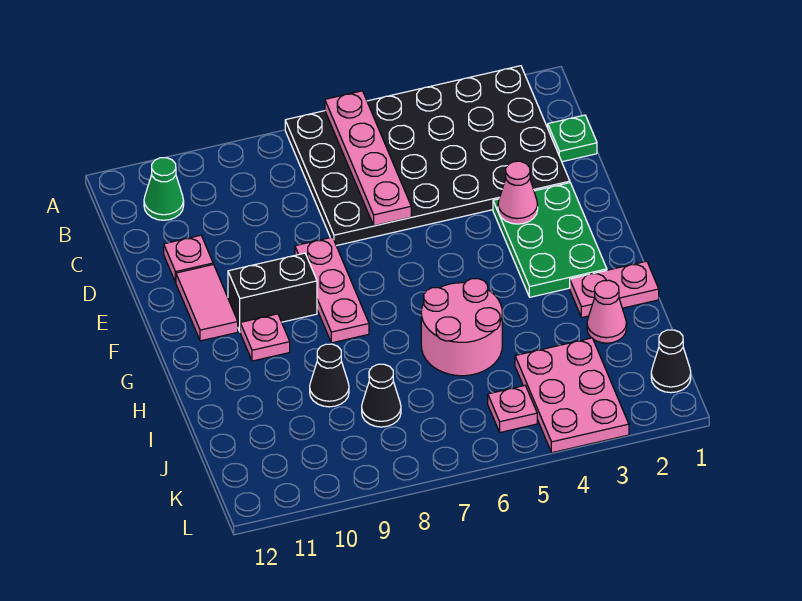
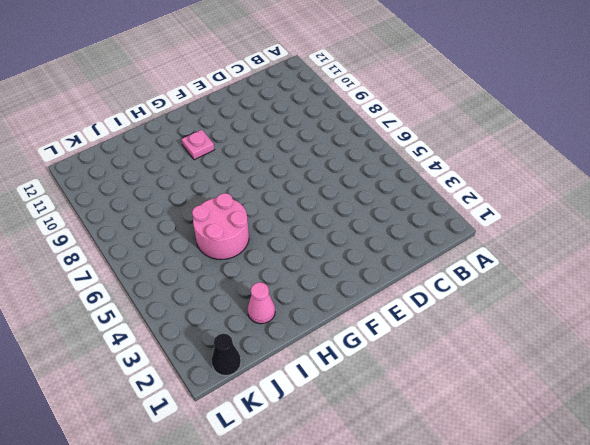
none -> black plate A2:D7 level 1
none -> green cone B11 level 1
none -> green plate C1 level 1

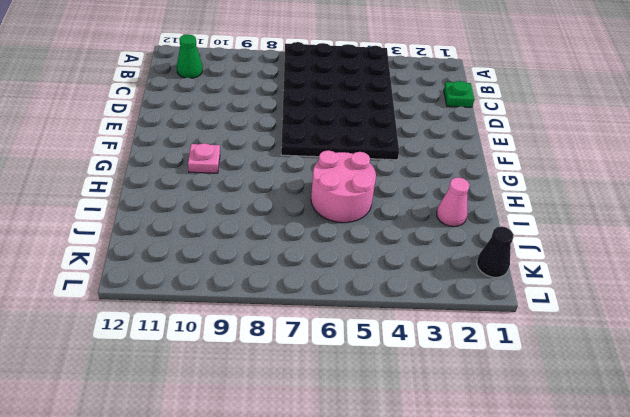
black plate A4:F7 level 1 -> black plate A2:D7 level 1
none -> pink plate D11 level 1
none -> green plate E2:G3 level 1
none -> pink plate E8:G8 level 1

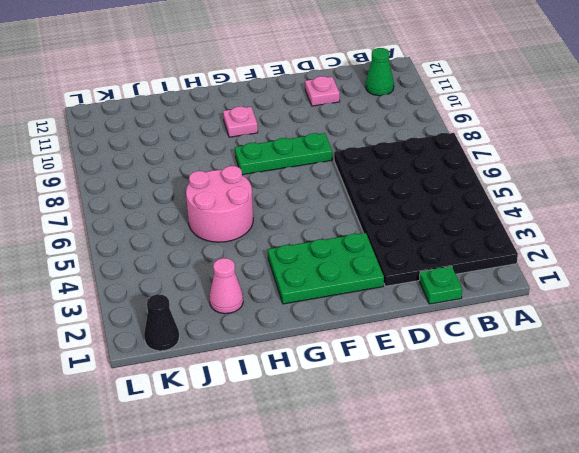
green plate E8:G8 level 1 -> pink plate E8:G8 level 1
none -> pink tile E11:F11 level 1
none -> black brick F9:F10 level 1
none -> pink plate H1:H2 level 1

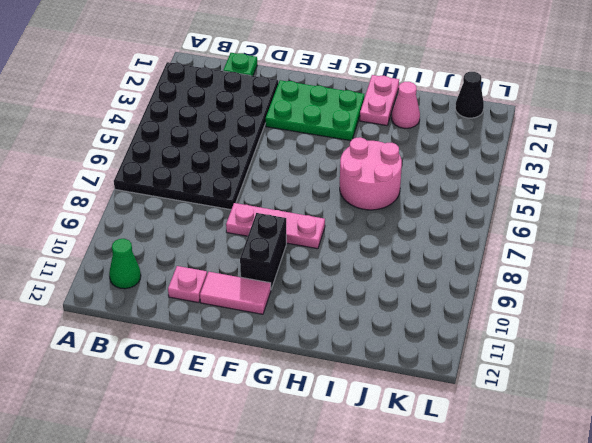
none -> pink plate G10 level 1
none -> black cone I9 level 1
none -> pink plate J3:L4 level 1

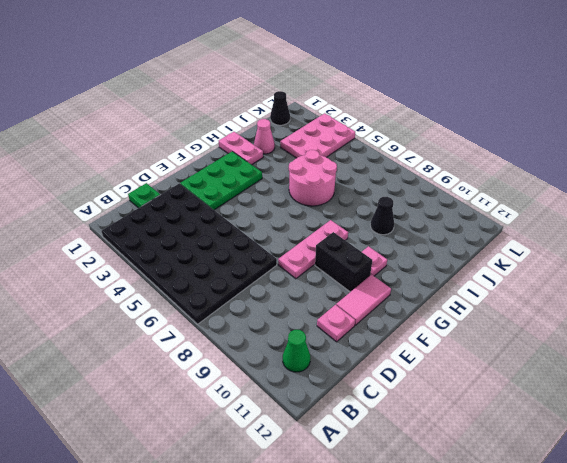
none -> black cone J8 level 1
none -> pink plate K5 level 1
none -> pink plate A6:D6 level 2

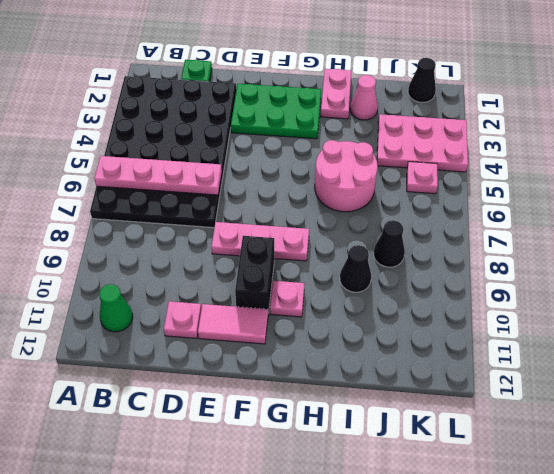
none -> pink cone E3 level 2

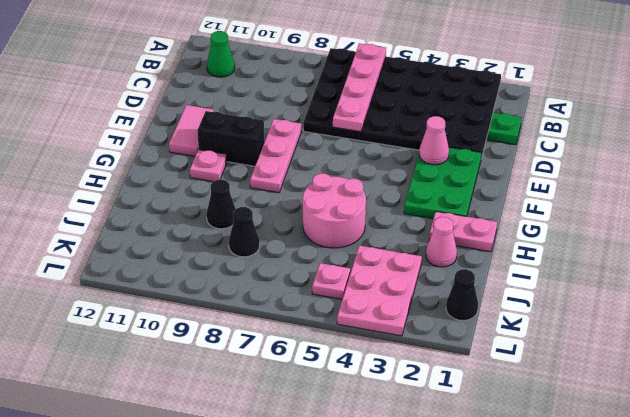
none -> pink plate D11 level 1

